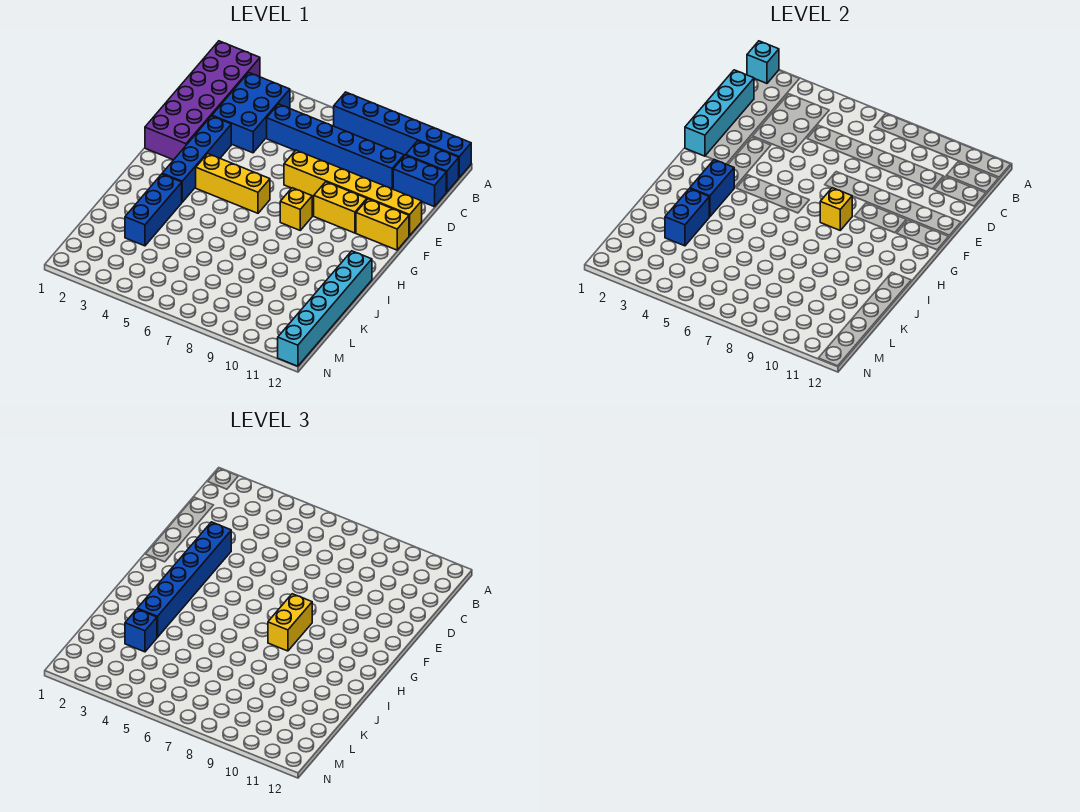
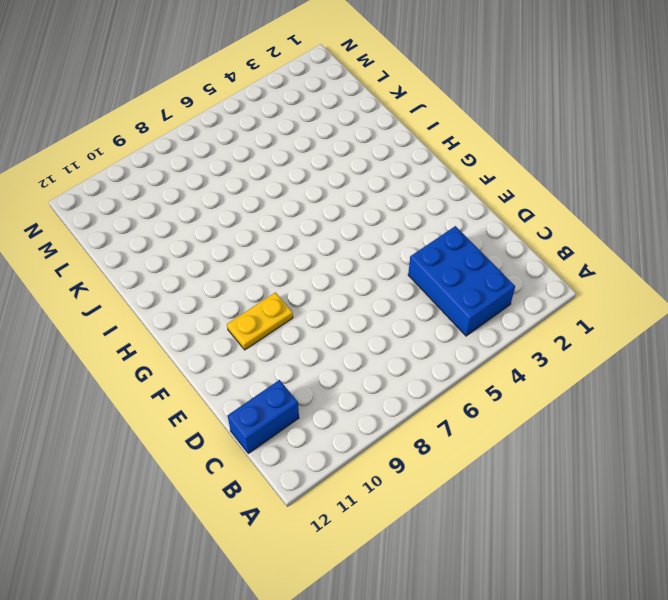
yellow plate F9:F10 level 1 -> yellow brick F9:F10 level 1
none -> purple brick A1:F2 level 1
none -> blue brick A7:A12 level 1
none -> blue brick B11:B12 level 1

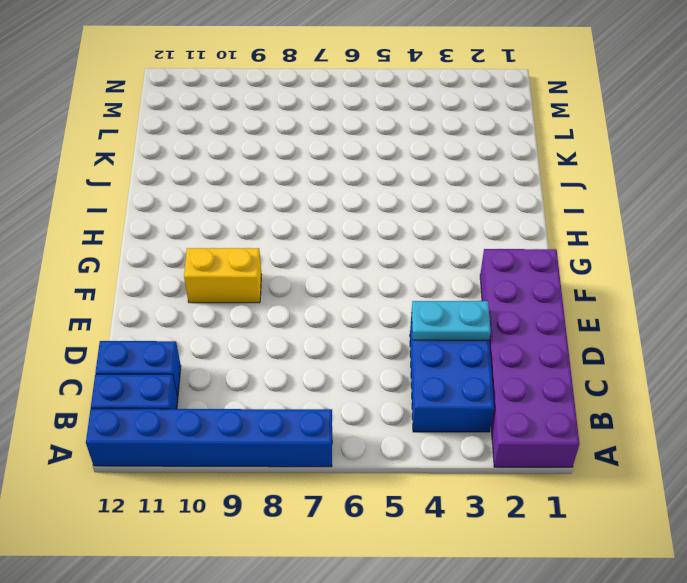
cyan plate D3:D4 level 2 -> none
none -> blue brick C5:C10 level 1
none -> blue brick E3:H3 level 1
none -> yellow brick E7:E12 level 1

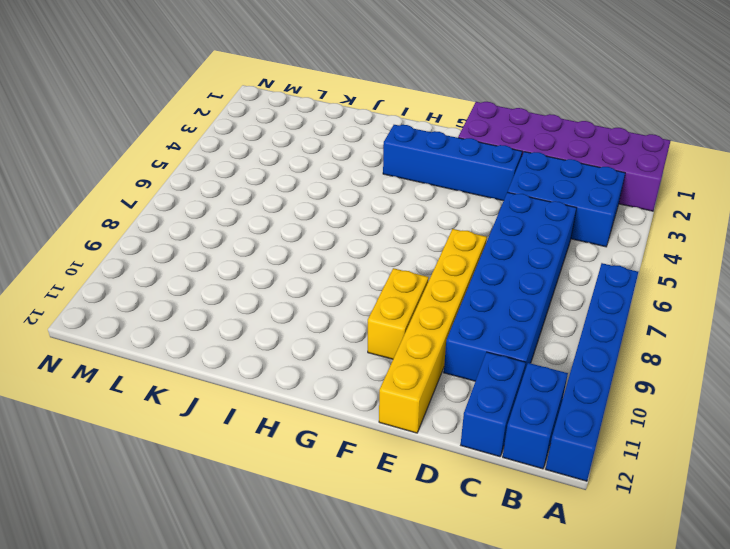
blue brick C5:D10 level 1 -> blue brick C5:C10 level 1
none -> yellow brick F11:F12 level 1
none -> yellow brick G4:G6 level 1
none -> yellow brick G8 level 1

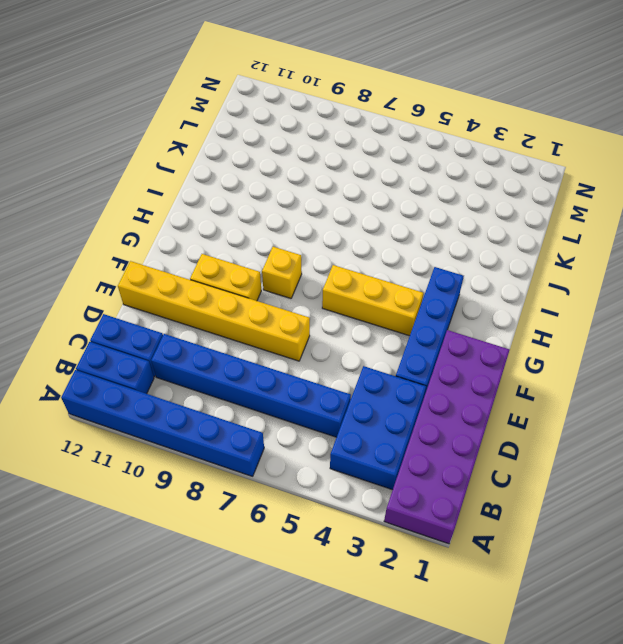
none -> yellow brick F11:F12 level 1
none -> blue brick I3:K3 level 1
none -> cyan brick I12:N12 level 1

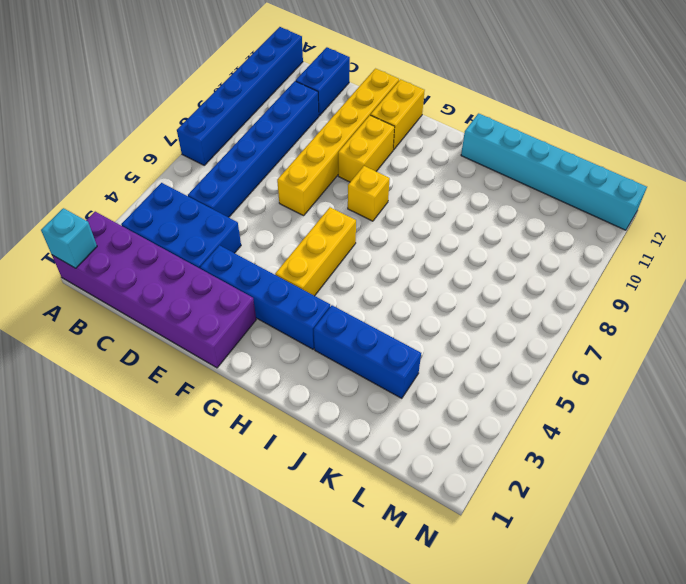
none -> blue brick B11:B12 level 1
none -> cyan brick C1:F1 level 2
none -> yellow brick G8 level 2

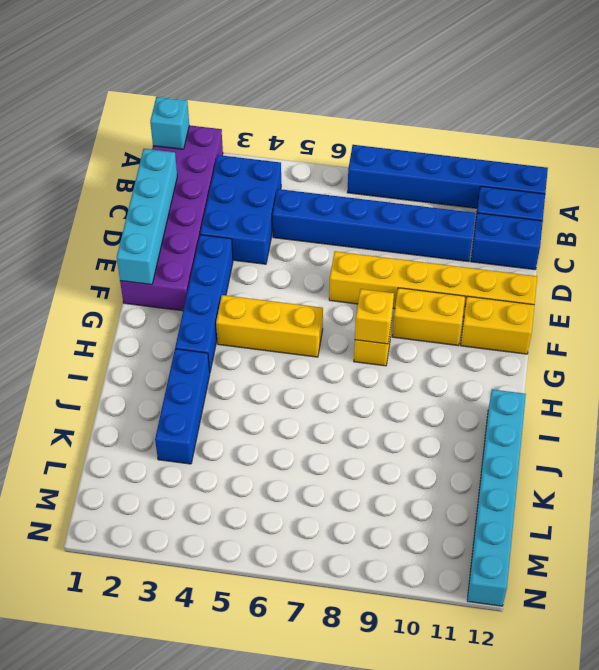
none -> blue brick H3:I3 level 2
none -> blue brick J3:K3 level 2
none -> blue brick E3:J3 level 3

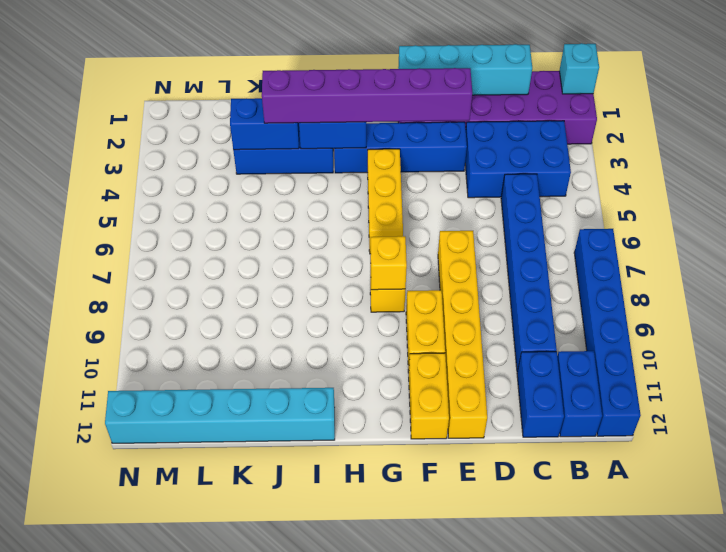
purple brick E3:J3 level 3 -> blue brick E3:J3 level 3
none -> yellow brick G8:H8 level 3
none -> blue brick K3 level 3

